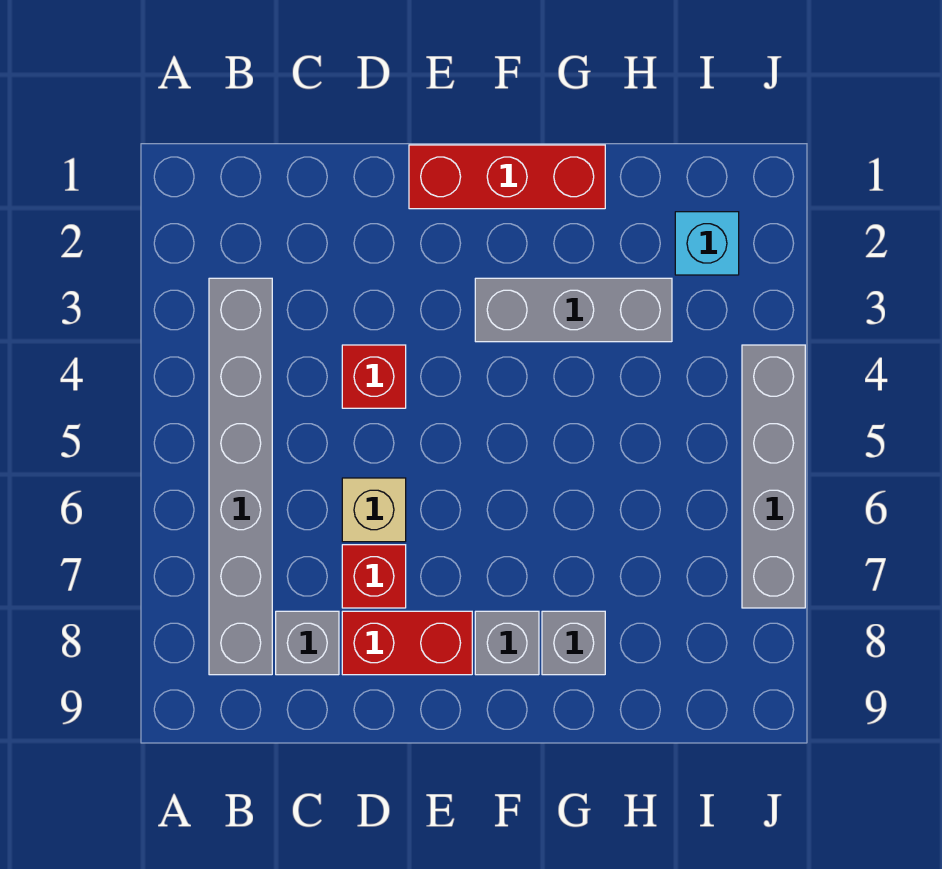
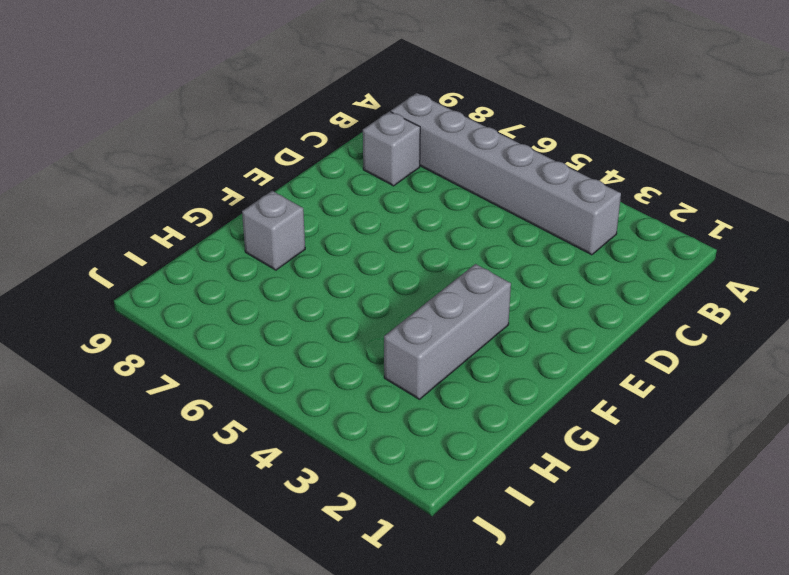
none -> red brick D4 level 1
none -> tan brick D6 level 1
none -> red brick D7 level 1

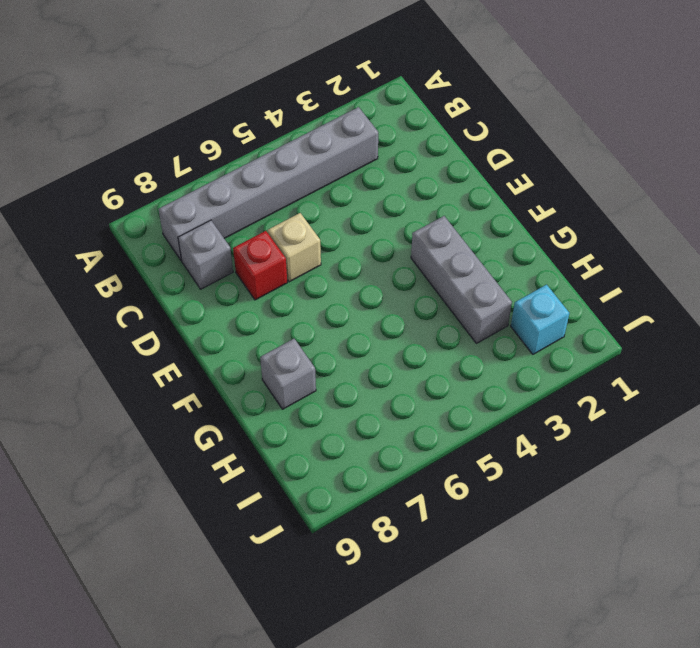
none -> red brick D4 level 1
none -> red brick D8:E8 level 1
none -> red brick E1:G1 level 1

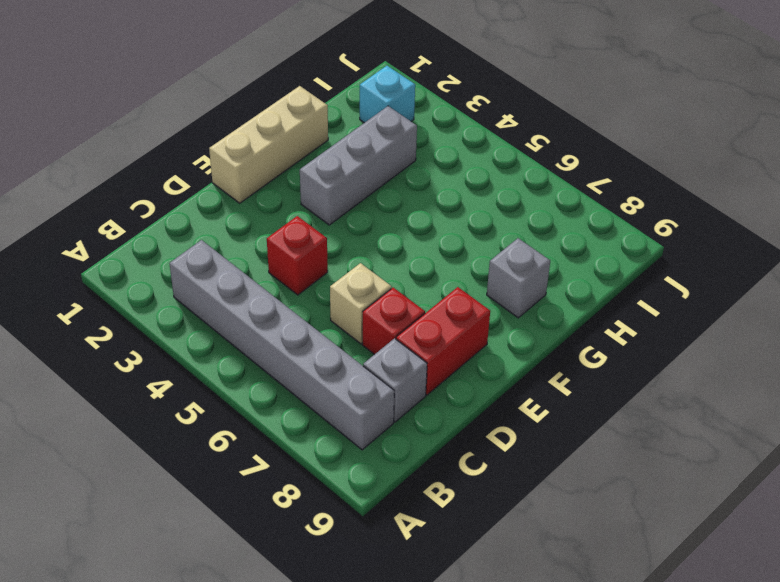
tan brick E1:G1 level 1 -> red brick E1:G1 level 1
none -> grey brick F8 level 1
none -> grey brick J4:J7 level 1

